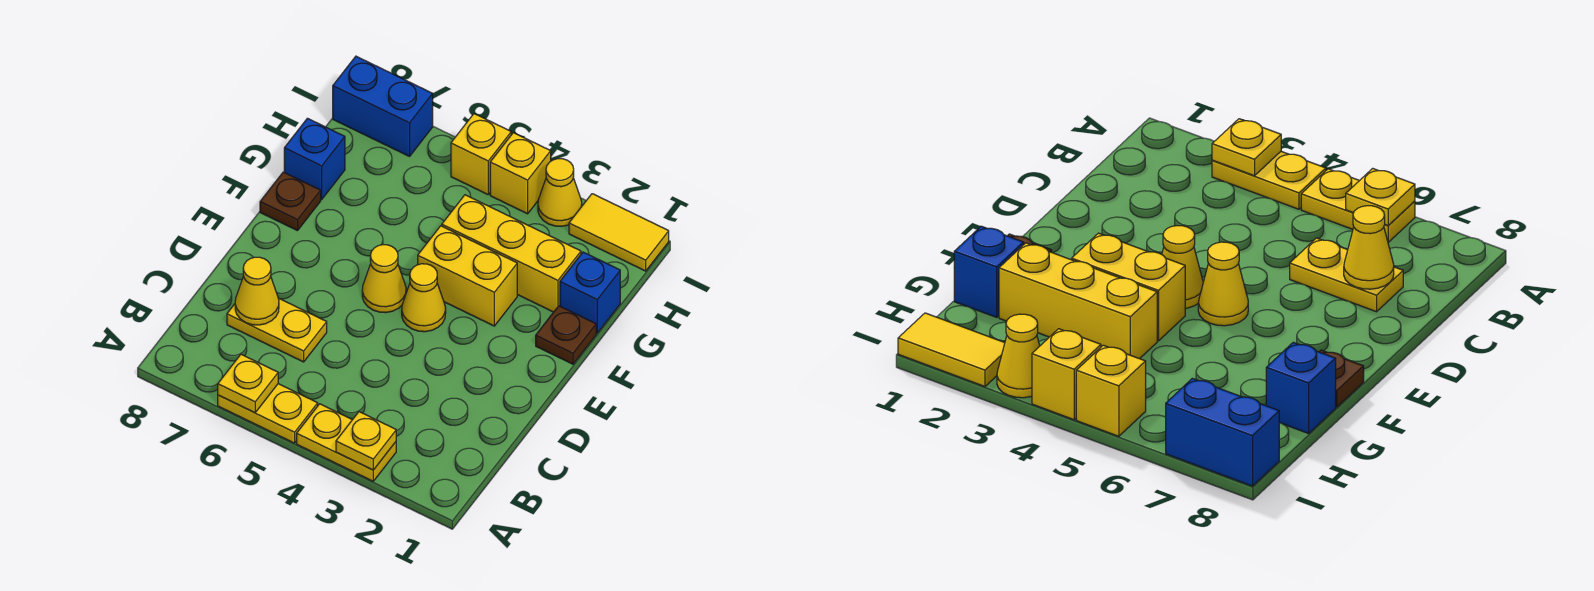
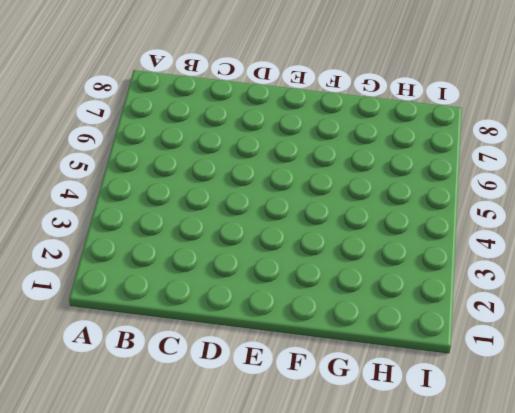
none -> yellow plate A3:A4 level 1
none -> yellow plate A5:A6 level 1
none -> yellow plate C6:C7 level 1

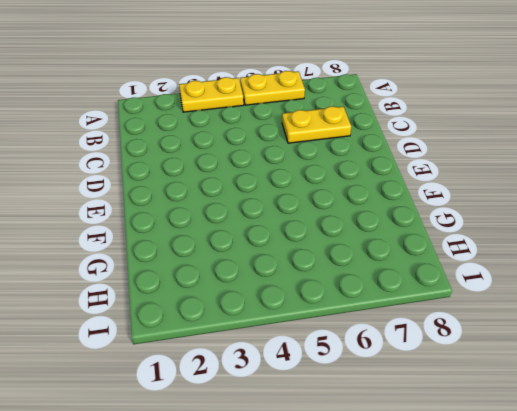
none -> yellow cone E4 level 1
none -> yellow cone E5 level 1
none -> brown plate F1 level 1

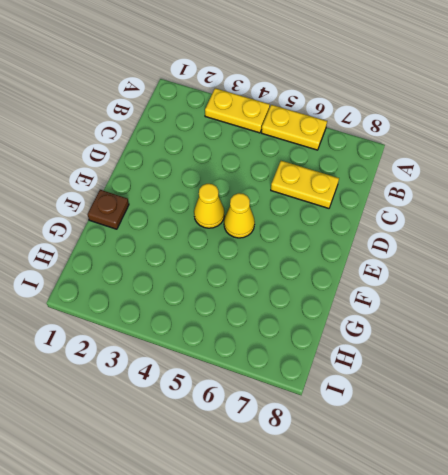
none -> yellow brick F3:F4 level 1
none -> brown plate F8 level 1
none -> blue brick G1 level 1

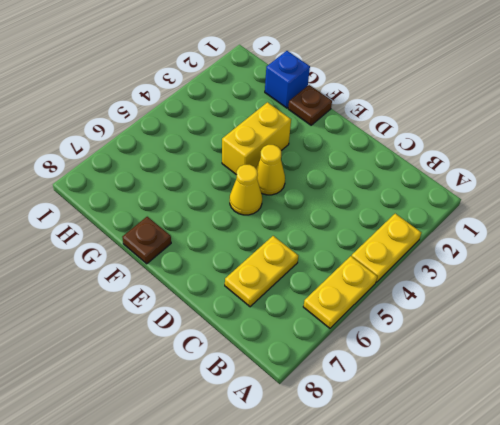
none -> yellow brick G2:G4 level 1
none -> blue brick G8 level 1
none -> yellow tile I1:I2 level 1

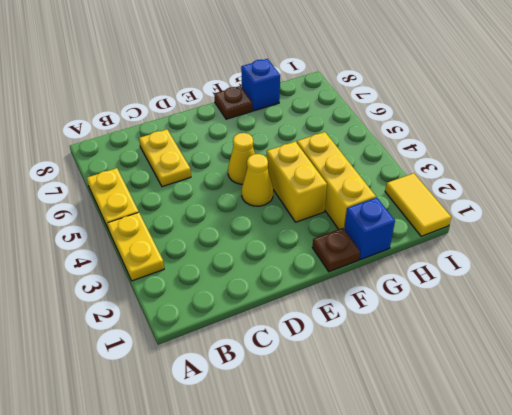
none -> yellow cone I3 level 1
none -> yellow brick I4 level 1
none -> yellow brick I5 level 1

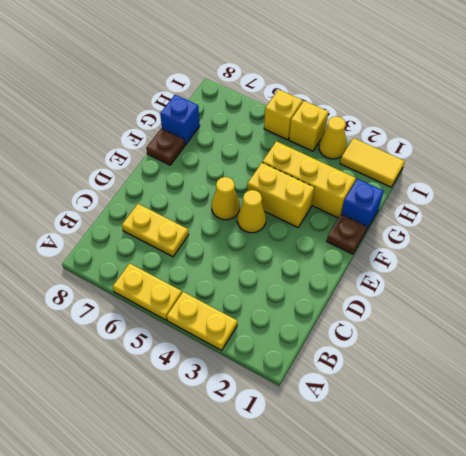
none -> blue brick I7:I8 level 1
none -> yellow plate A3 level 2
none -> yellow plate A6 level 2

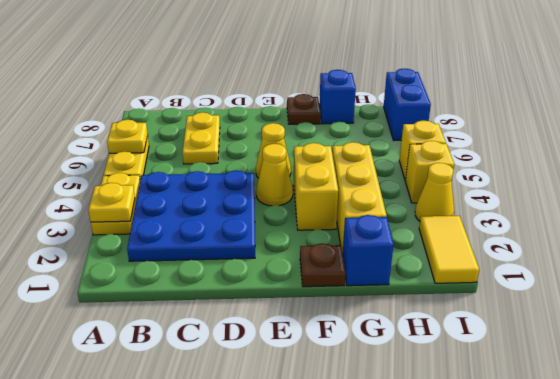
blue plate B2:D4 level 1 -> none
none -> yellow cone C7 level 2

